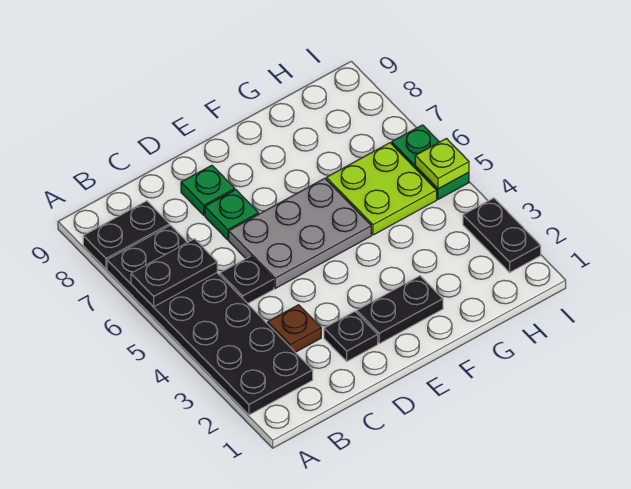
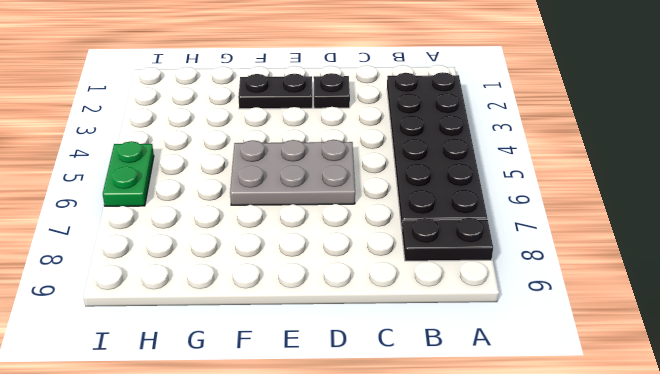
none -> brown plate C3 level 1
none -> black plate C5 level 1
none -> green plate D7 level 1

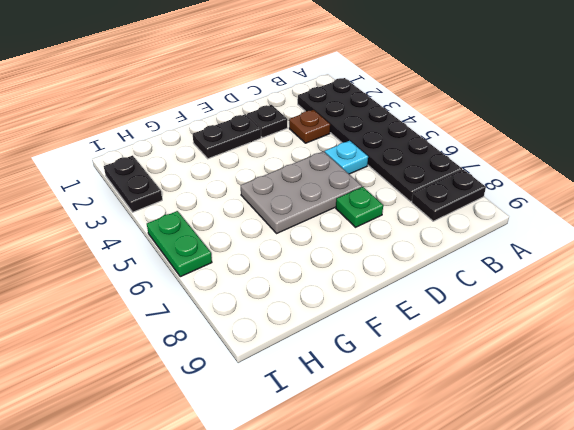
cyan plate C5 level 1 -> black plate C5 level 1
none -> green plate D8 level 1
none -> lime plate G5:H6 level 1
none -> black plate A6:B6 level 2

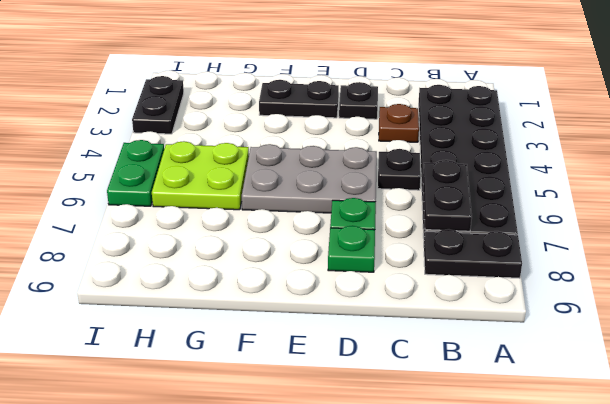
black plate B6:B7 level 2 -> black plate A6:B6 level 2
none -> lime plate I5 level 2

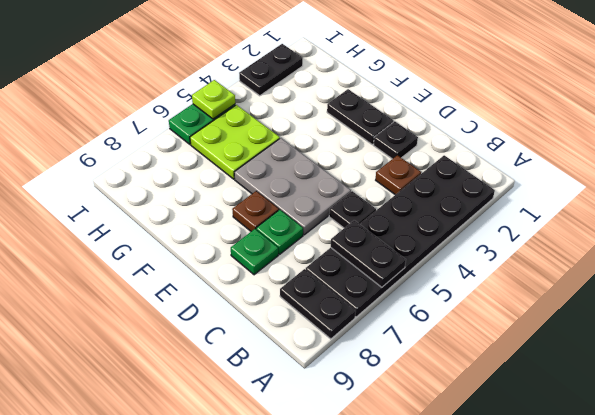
brown plate E7 level 1 -> none

